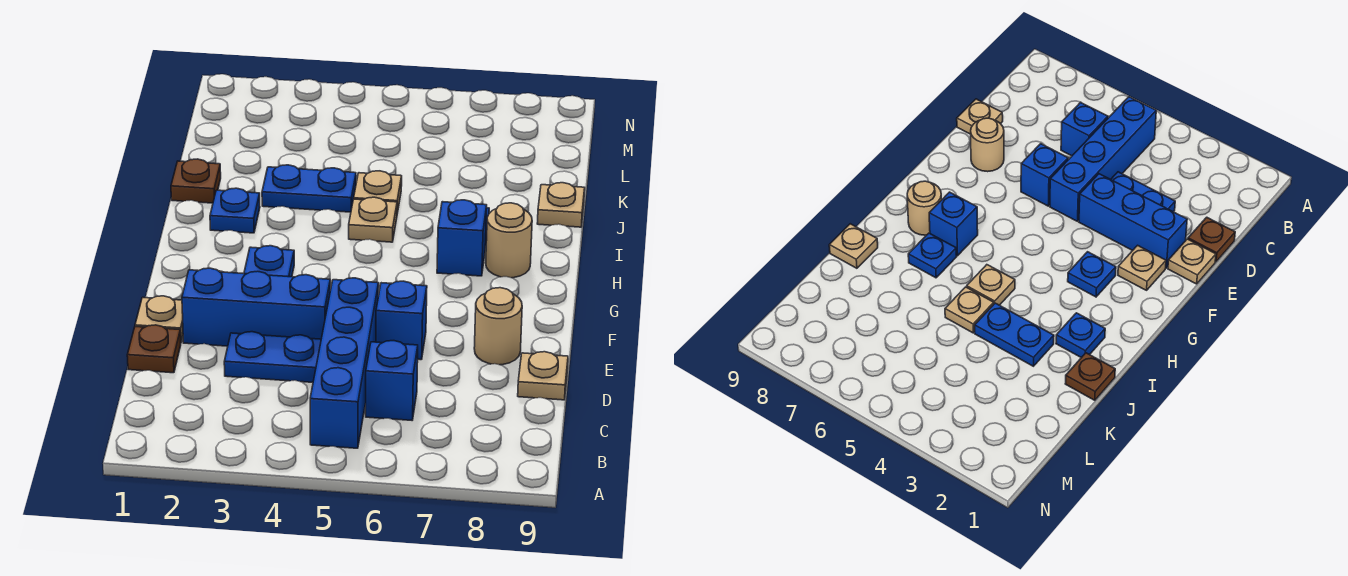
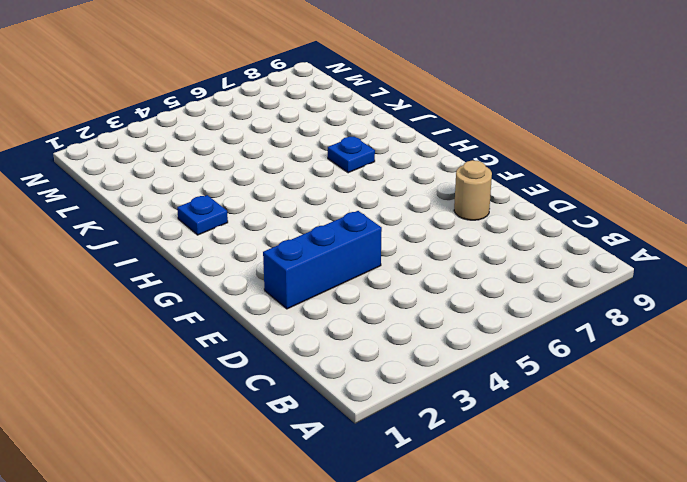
none -> blue brick B5:E5 level 1
none -> blue brick C6 level 1
none -> brown plate D1 level 1

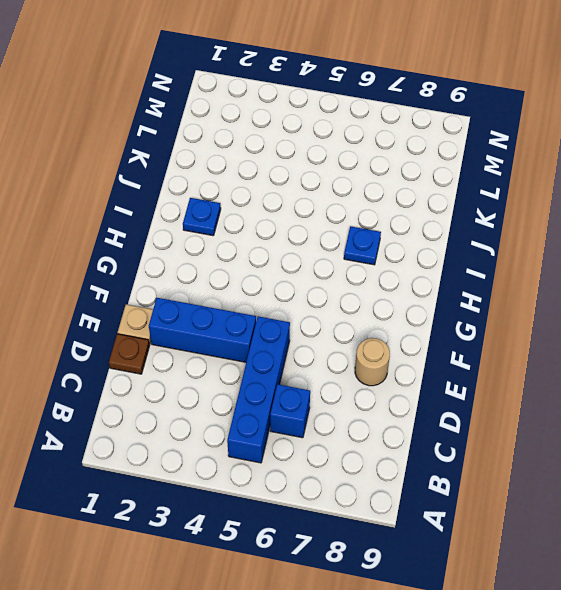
none -> blue plate D3:D4 level 1
none -> tan plate D9 level 1
none -> blue brick E6 level 1

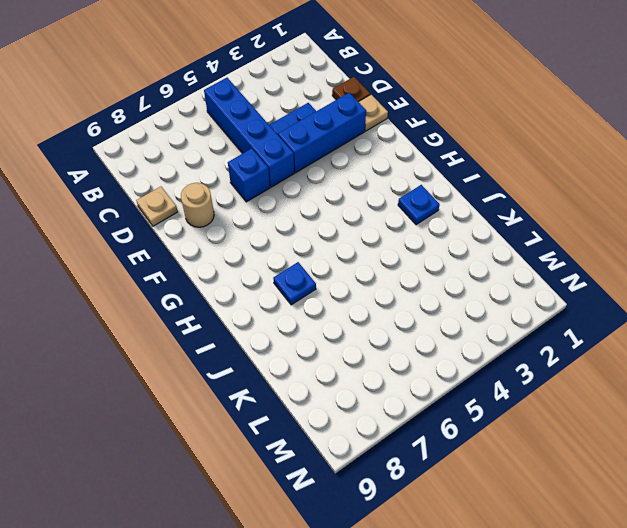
none -> blue brick C6 level 1
none -> tan plate F2 level 1
none -> blue plate G3 level 1

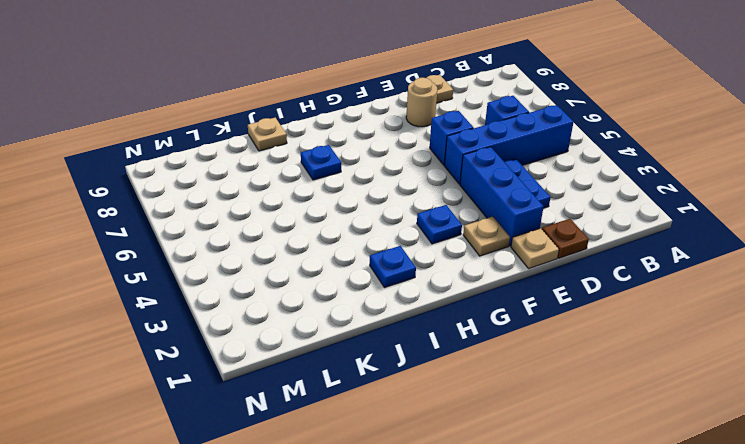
none -> blue brick H7 level 1
none -> tan round brick H8 level 1
none -> tan plate I5 level 1

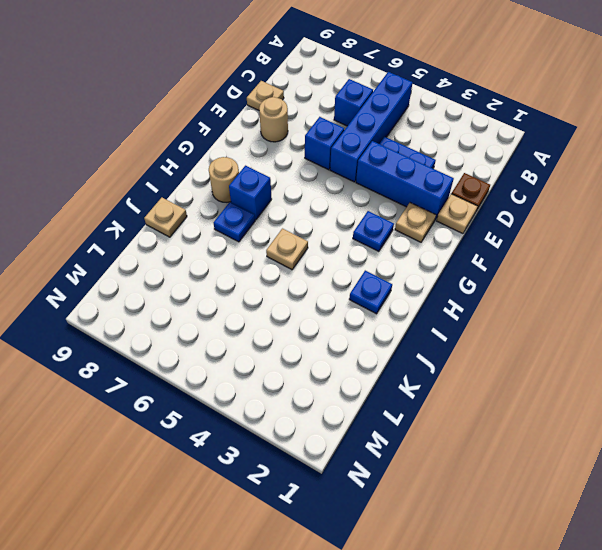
none -> brown plate J1 level 1
none -> blue plate J3:J4 level 1
none -> tan plate J5 level 1

